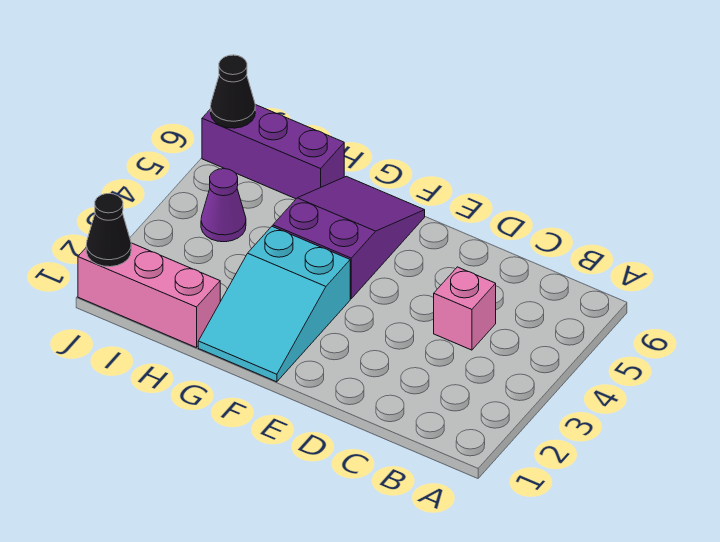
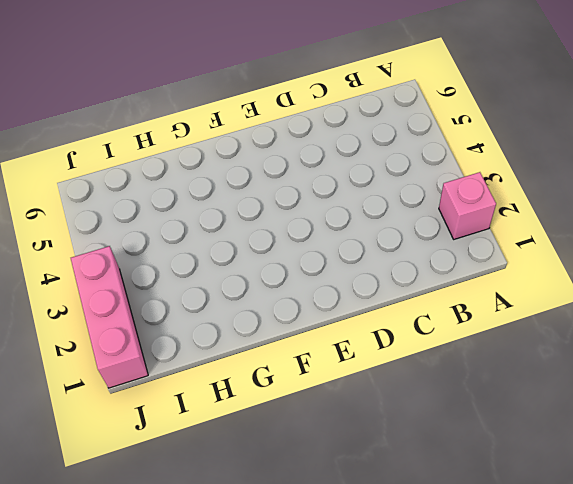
pink brick A2 level 1 -> pink brick C4 level 1
pink brick J1:J3 level 1 -> pink brick H1:J1 level 1
none -> cyan slope F1:G3 level 1 top 3
none -> purple slope F4:G6 level 1 top 4

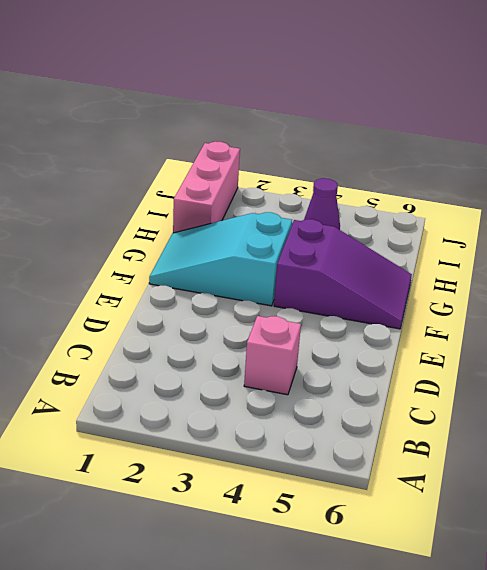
none -> purple brick H6:J6 level 1
none -> black cone J1 level 2

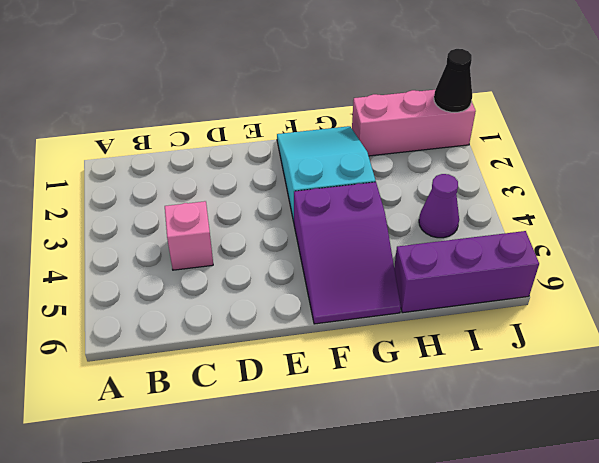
none -> black cone J6 level 2

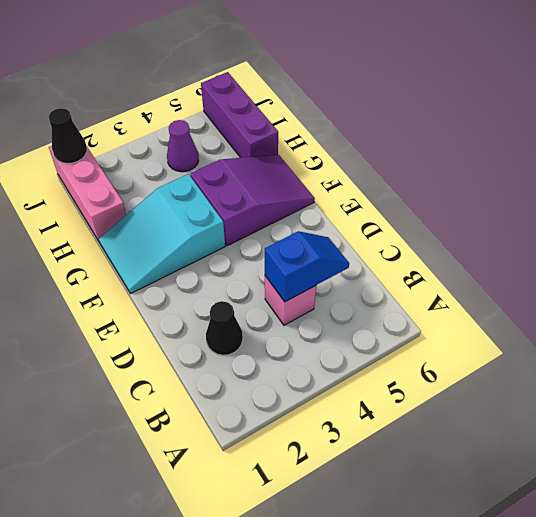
black cone C2 level 1 -> black cone J6 level 2
blue slope C4:C5 level 2 top 4 -> none

